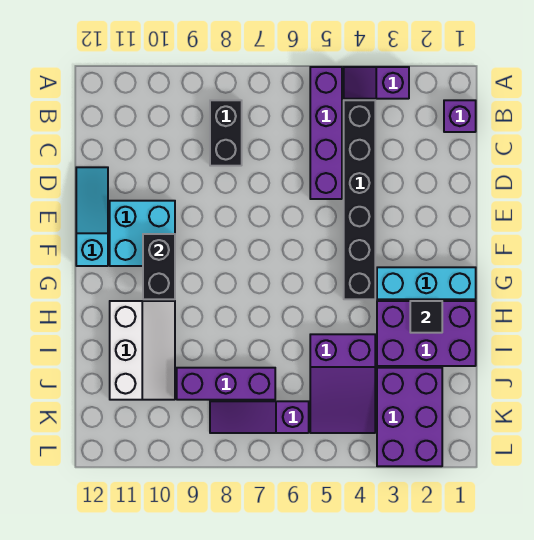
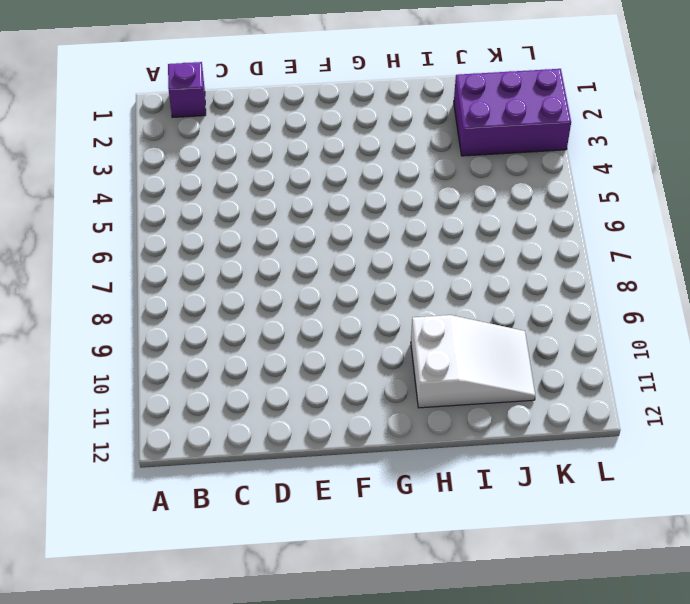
white slope H10:J11 level 1 top H -> white slope H10:J11 level 1 top 11
none -> purple slope A3:A4 level 1 top 3
none -> purple brick A5:D5 level 1
none -> black brick B4:G4 level 1

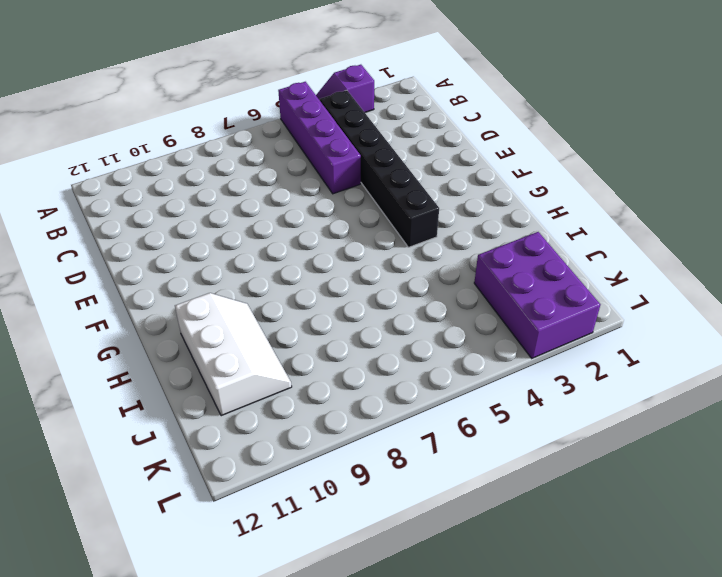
none -> purple brick B1 level 1
none -> black brick B8:C8 level 1
none -> cyan slope D12:F12 level 1 top F

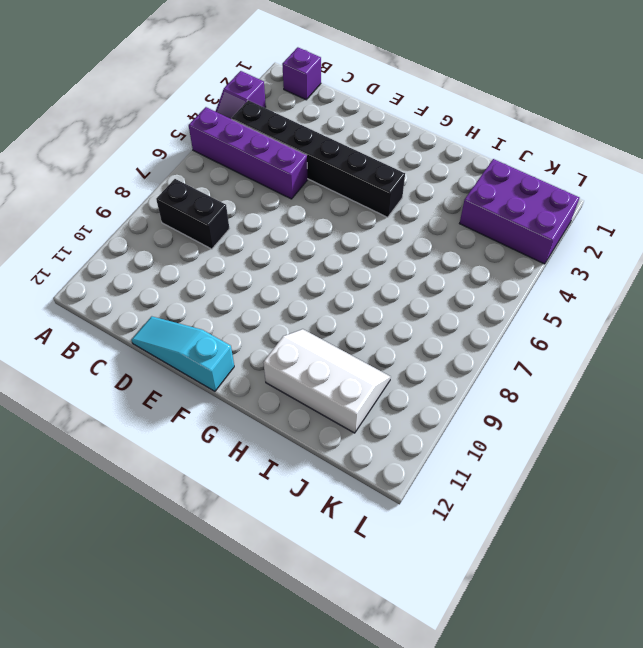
none -> cyan brick E10:F11 level 1
none -> cyan brick G1:G3 level 1
none -> purple brick H1:I3 level 1

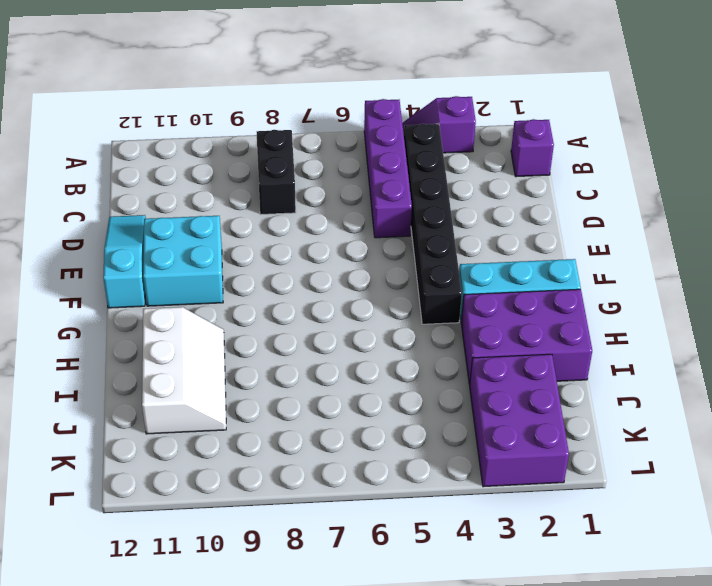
none -> purple slope I4:K5 level 1 top I
none -> purple brick J7:J9 level 1
none -> purple slope K6:K8 level 1 top 6

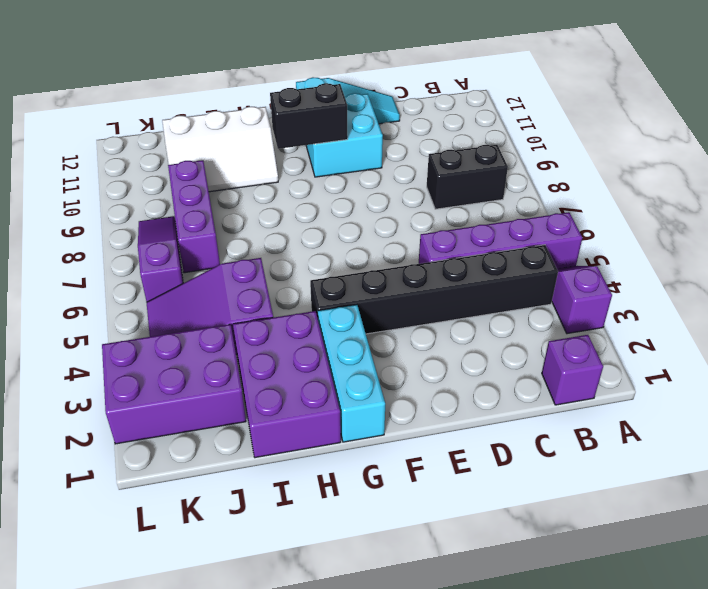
none -> black tile H2 level 2

